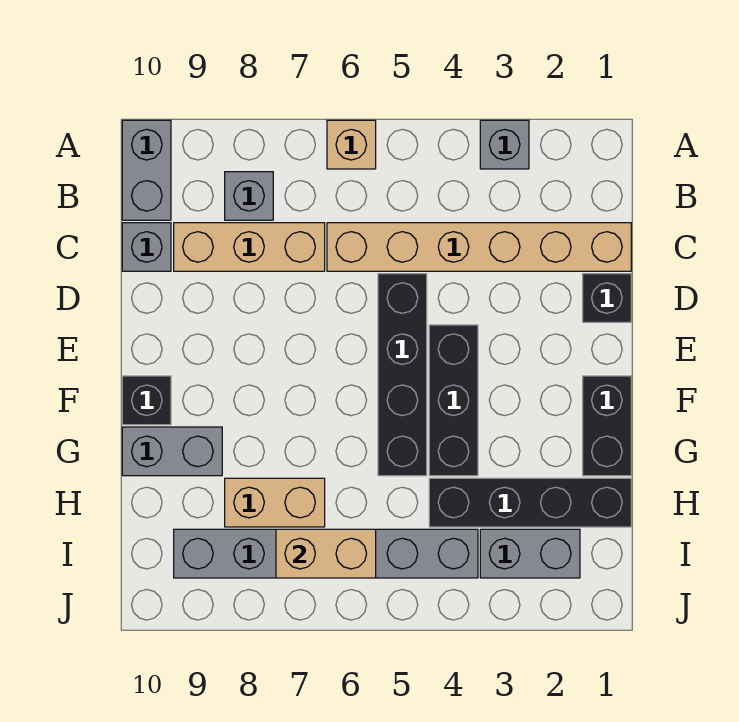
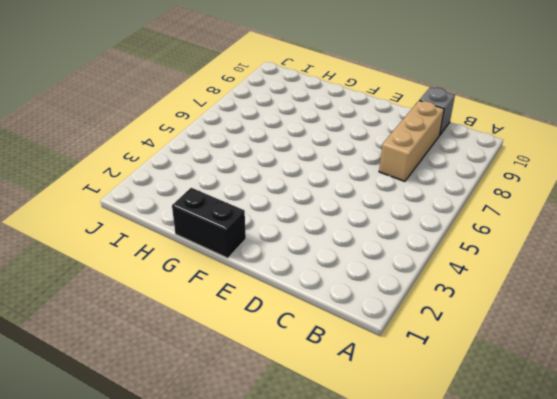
none -> grey brick A3 level 1
none -> tan brick A6 level 1
none -> grey brick A10:B10 level 1

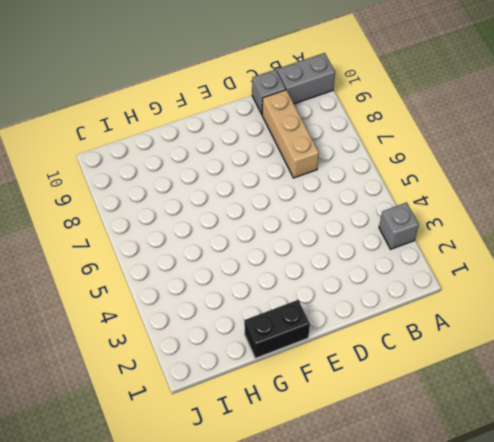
none -> tan brick A6 level 1
none -> grey brick B8 level 1
none -> tan brick C1:C6 level 1

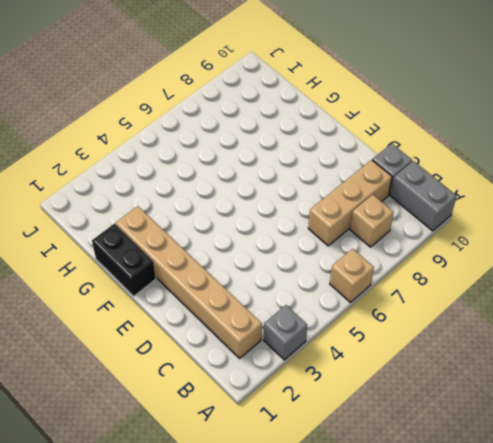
tan brick B2:G2 level 1 -> tan brick C1:C6 level 1
tan brick B8 level 1 -> grey brick B8 level 1
none -> black brick D1 level 1
none -> black brick D5:G5 level 1
none -> black brick E4:G4 level 1

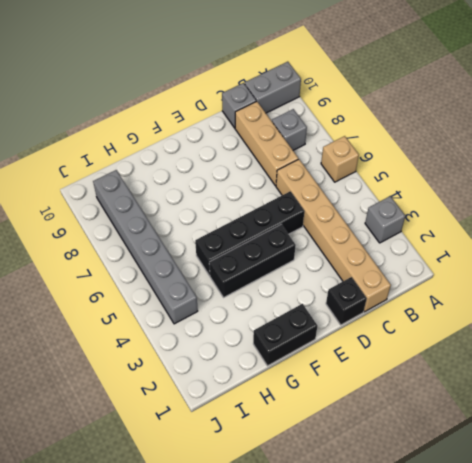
none -> black brick F10 level 1
none -> grey brick G9:G10 level 1
none -> black brick H1:H4 level 1

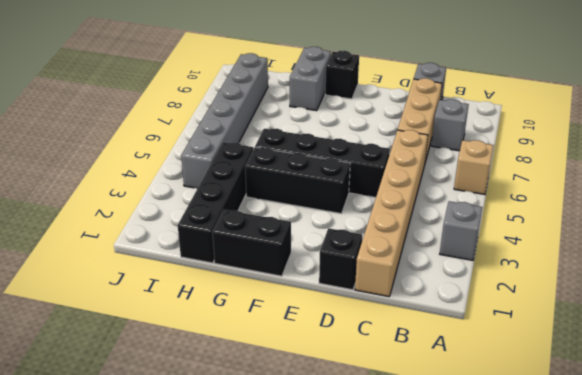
none -> grey brick A10:B10 level 1
none -> tan brick H7:H8 level 1
none -> grey brick I2:I3 level 1

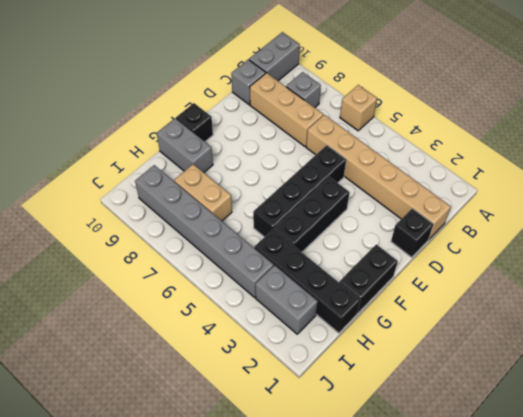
none -> grey brick A3 level 1
none -> tan brick I6:I7 level 2

